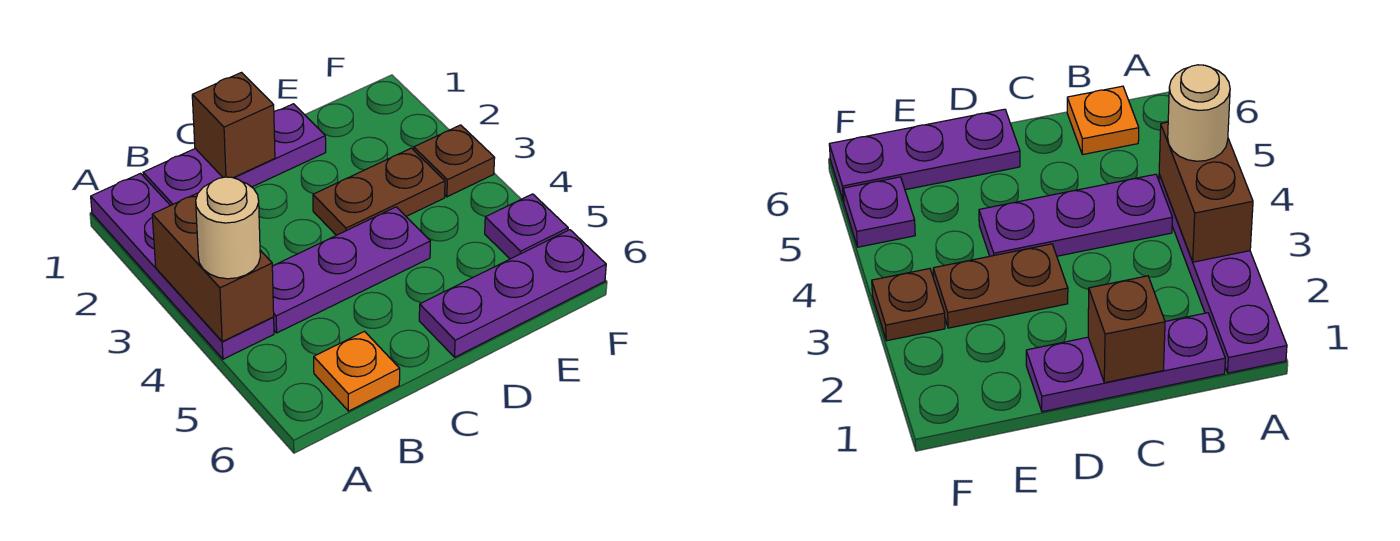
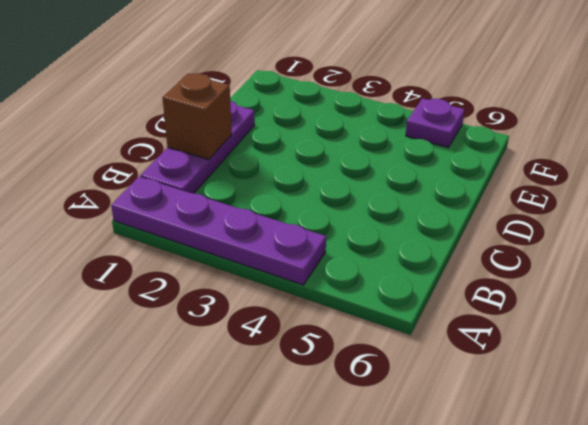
none -> purple plate B4:D4 level 1
none -> orange plate B6 level 1

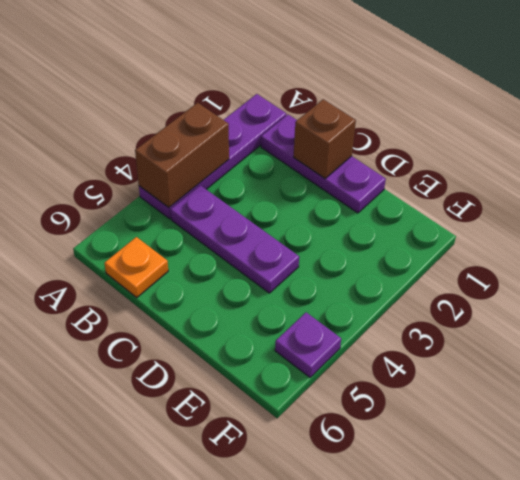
none -> brown plate D3:E3 level 1
none -> purple plate D6:F6 level 1

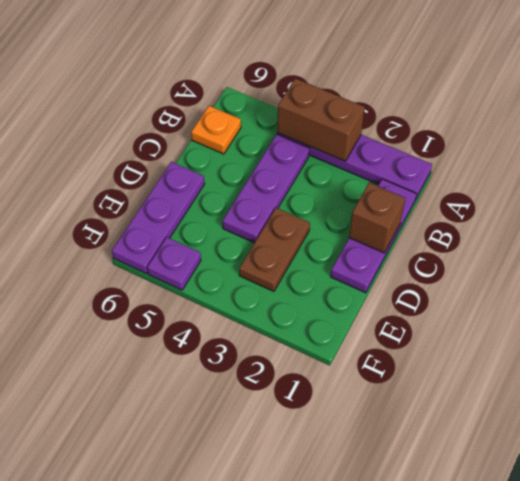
none -> brown plate F3 level 1
none -> tan round brick A4 level 3

